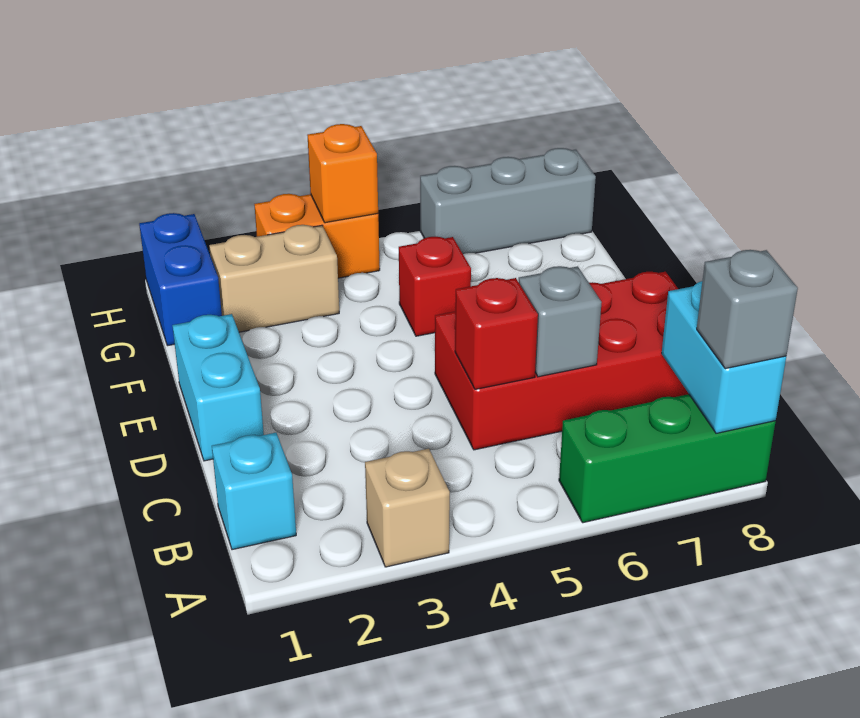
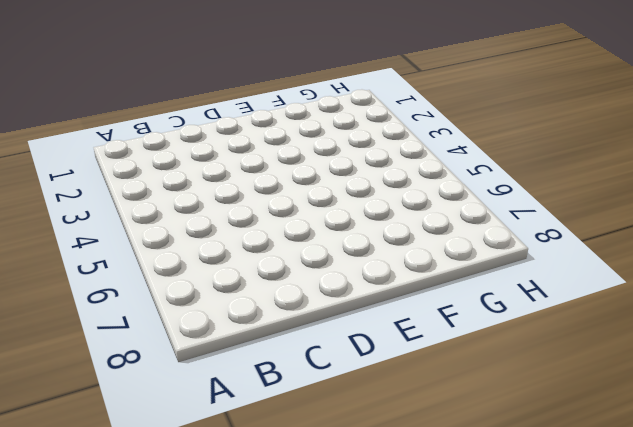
none -> tan brick A3 level 1
none -> green brick A6:A8 level 1
none -> cyan brick B1 level 1

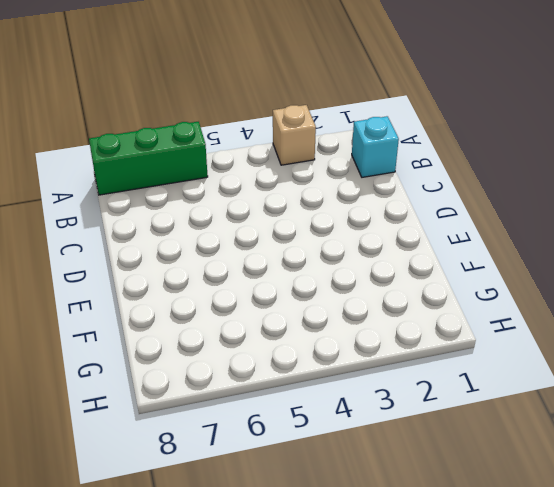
none -> red brick C5:D8 level 1
none -> cyan brick D1:E1 level 1
none -> red brick F5 level 1

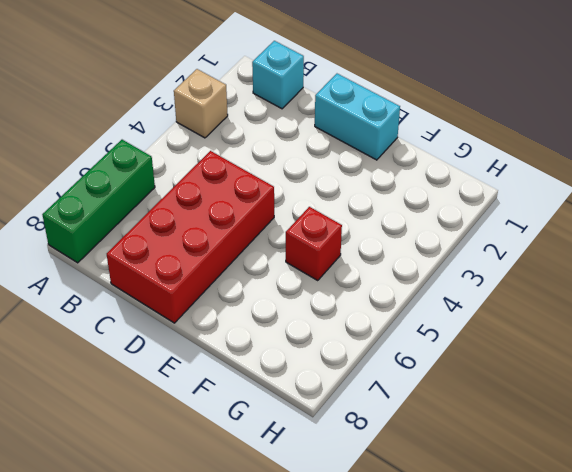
none -> blue brick G1:H1 level 1
none -> tan brick G2:G3 level 1
none -> orange brick H3:H4 level 1

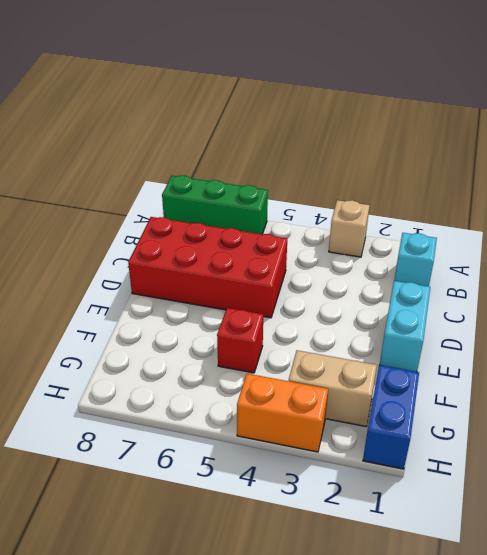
none -> grey brick H6:H8 level 1
none -> cyan brick A8:B8 level 2
none -> red brick C5 level 2

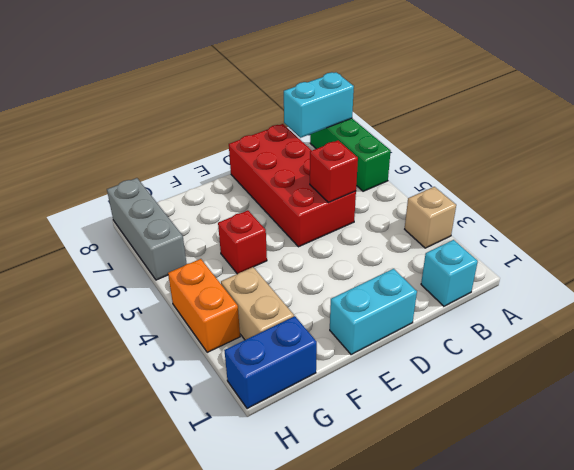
none -> grey brick C6 level 2
none -> orange brick H4 level 2
none -> grey brick A8 level 3

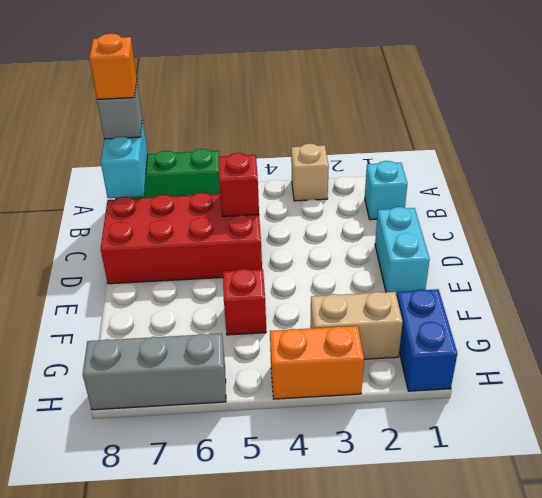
orange brick A8 level 4 -> orange brick H4 level 2
none -> grey brick C6 level 2

